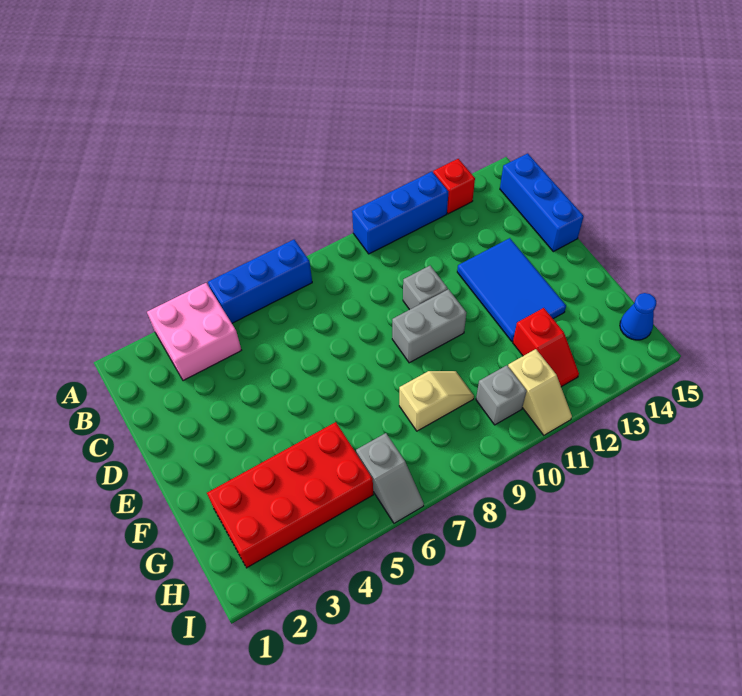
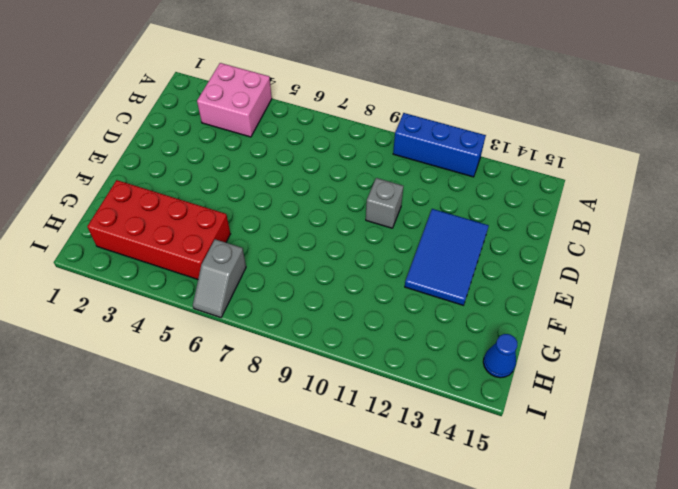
none -> blue brick A5:A7 level 1
none -> red brick A13 level 1
none -> blue brick B15:D15 level 1

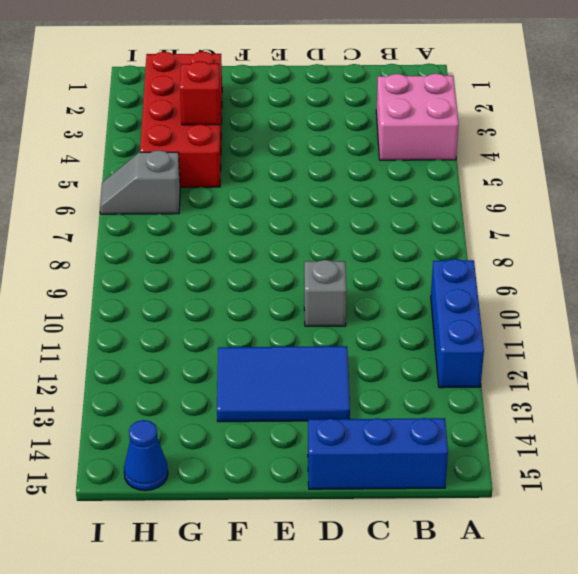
red brick G4 level 2 -> red brick A13 level 1
none -> blue brick A5:A7 level 1
none -> grey brick E9:E10 level 1
none -> tan slope G8:G9 level 1 top 8

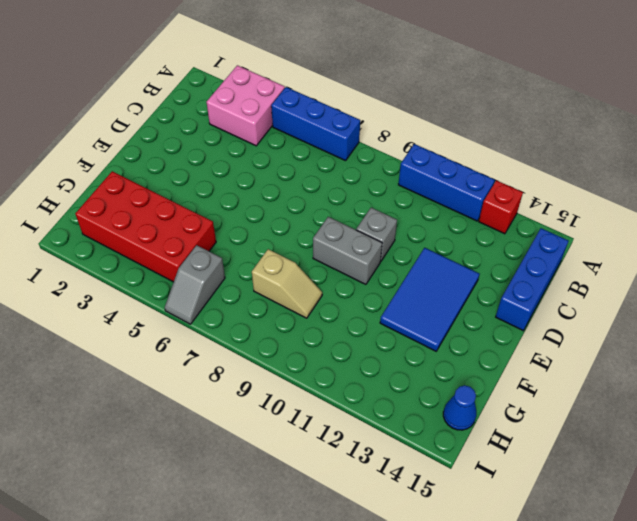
none -> red slope G12:H12 level 1 top G
none -> grey brick H10 level 1
none -> tan slope H11:I11 level 1 top H

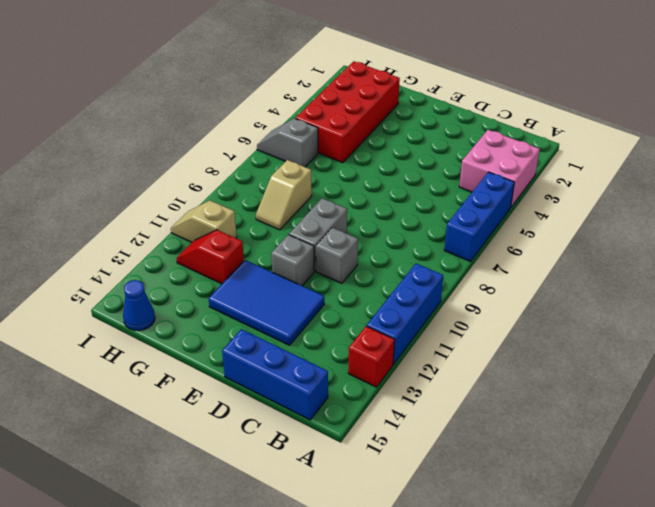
grey brick E11 level 1 -> grey brick H10 level 1

